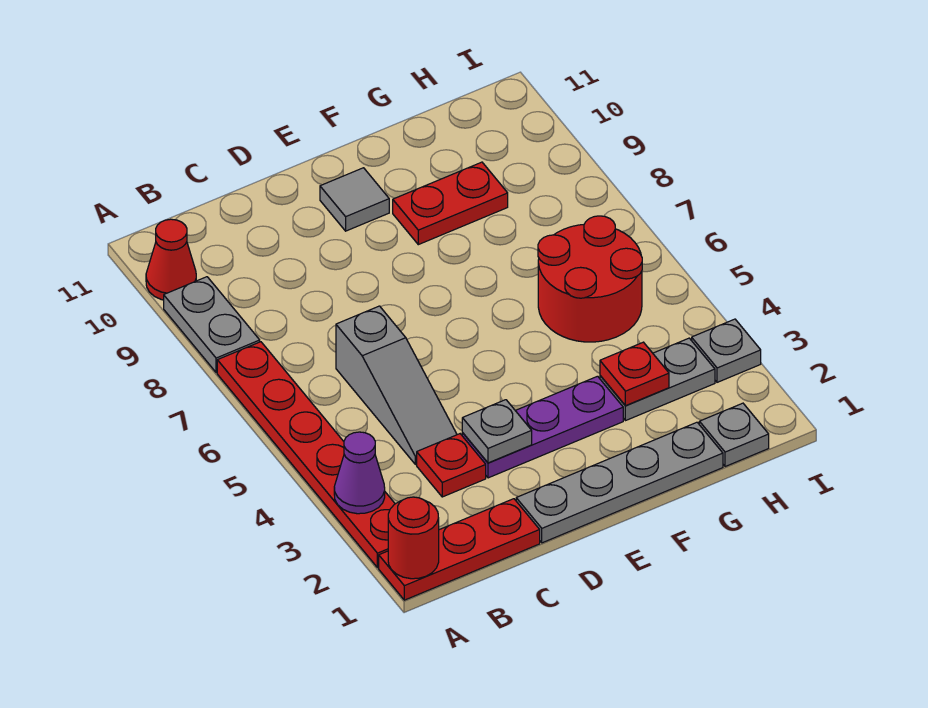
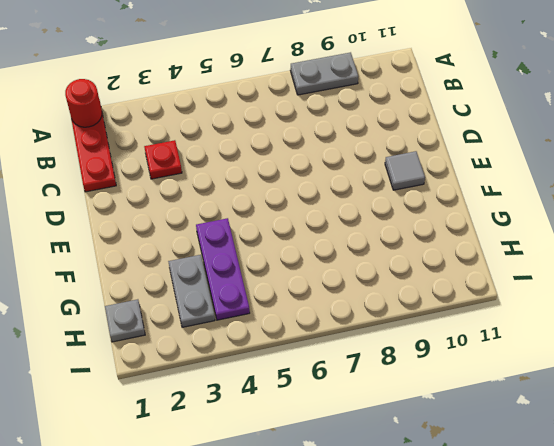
purple plate F4:H4 level 1 -> purple plate D3:F3 level 1
none -> red plate A2:A7 level 1
none -> red cone A10 level 1
none -> grey slope C4:C6 level 1 top 6

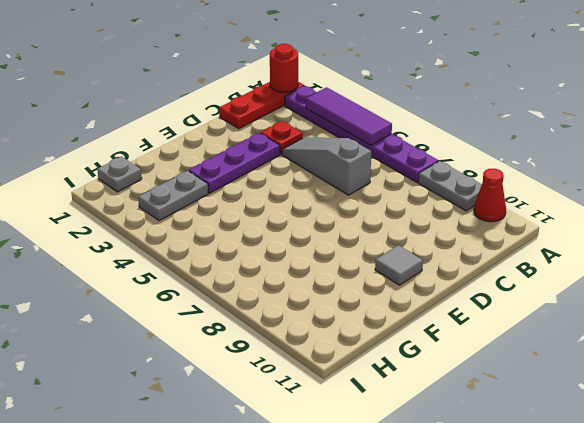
purple plate A2:A7 level 1 -> red plate A2:A7 level 1
purple tile A3:A5 level 2 -> purple cone A3 level 2
none -> grey plate D1:G1 level 1
none -> red plate F9:G9 level 1
none -> red round brick G5:H6 level 1

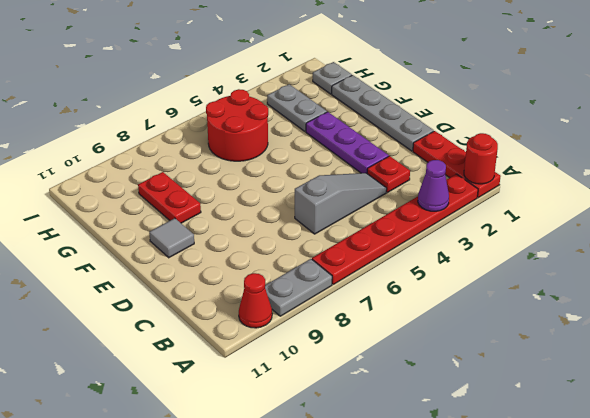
none -> grey plate I3 level 1
none -> grey plate D3 level 2
none -> red plate G3 level 2

